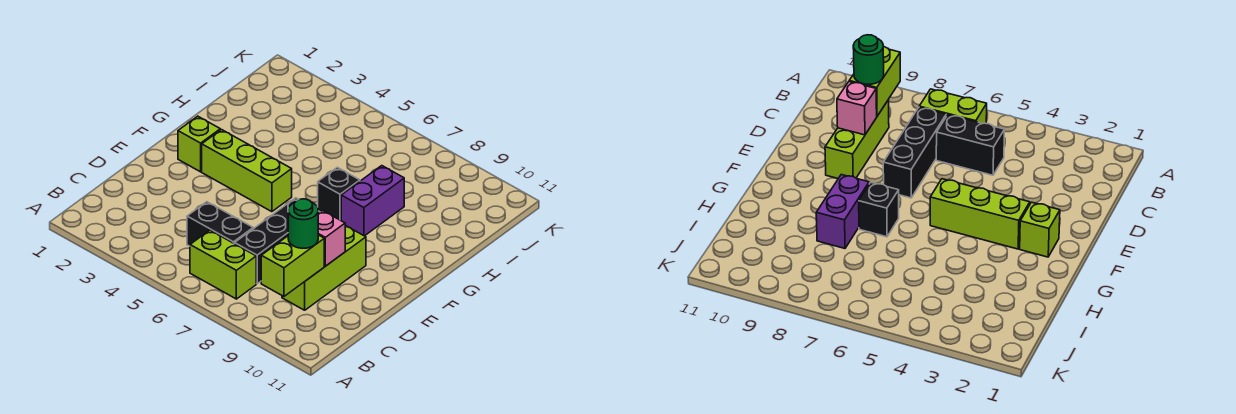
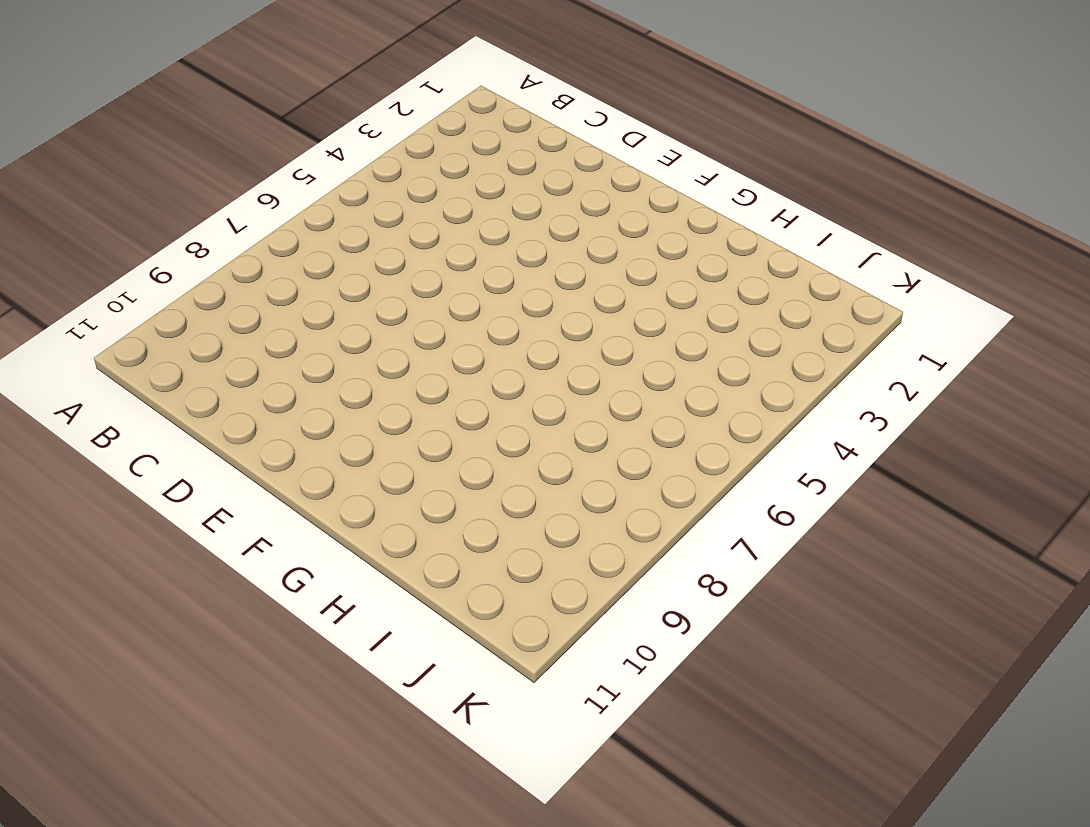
none -> lime brick B6:B7 level 1
none -> black brick C5:C6 level 1

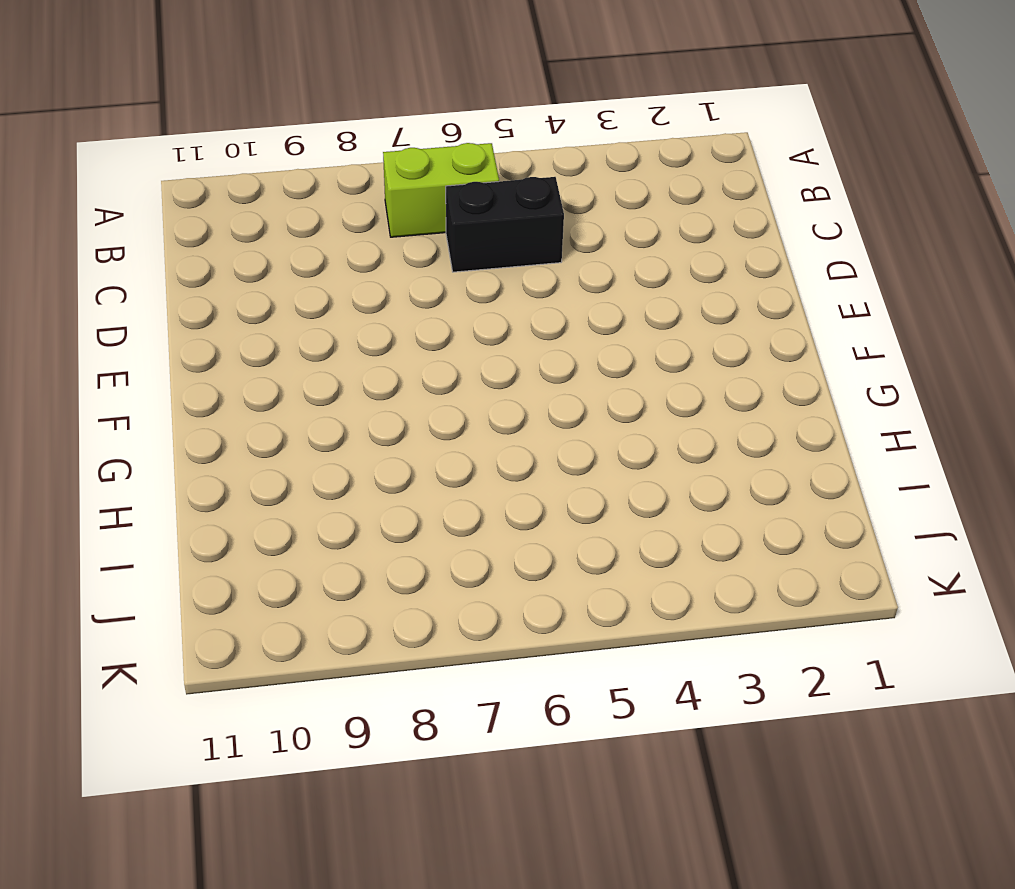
none -> black brick C7:E7 level 1
none -> lime brick C9:E9 level 1

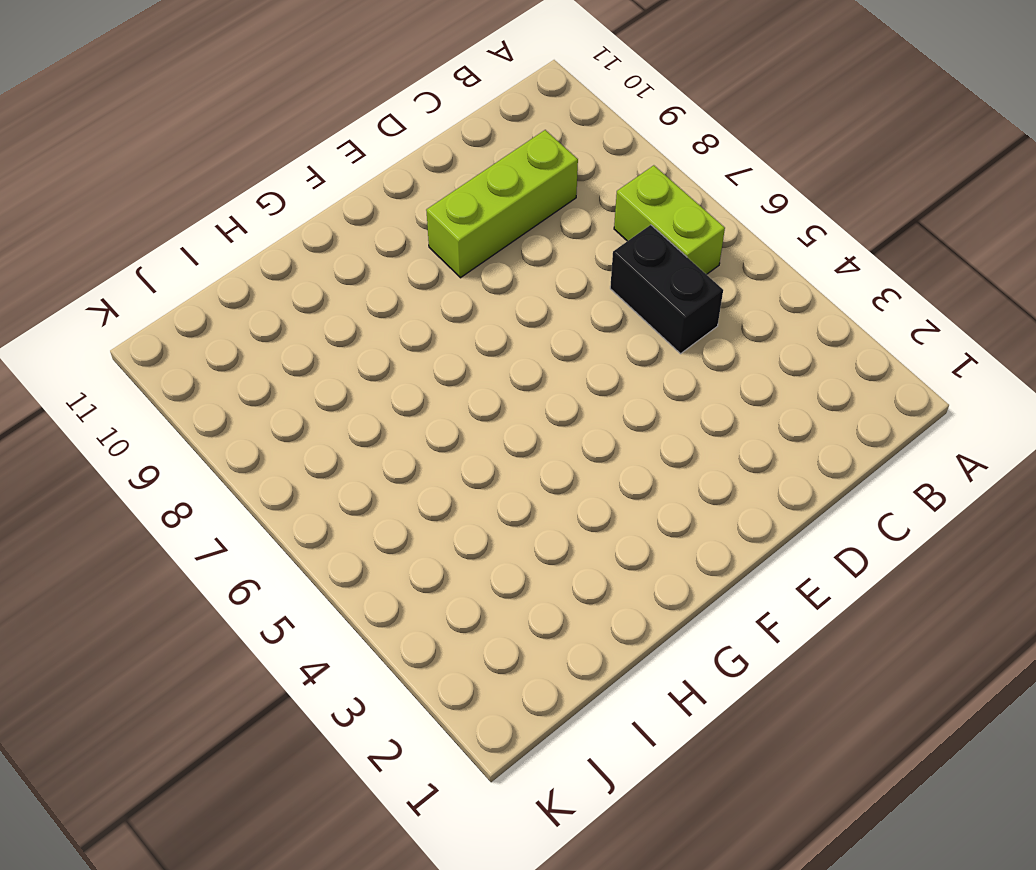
none -> black brick C7:E7 level 1
none -> lime brick F2 level 1

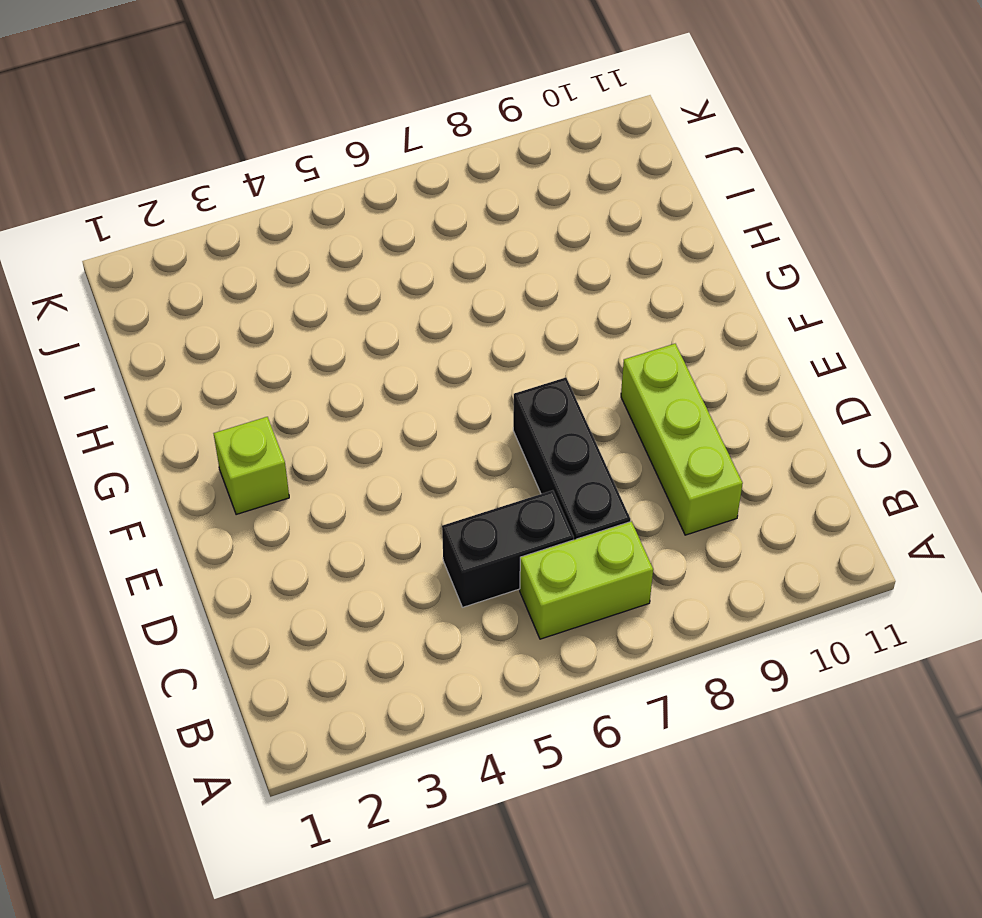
none -> lime brick F3:F5 level 1
none -> black brick G7 level 1

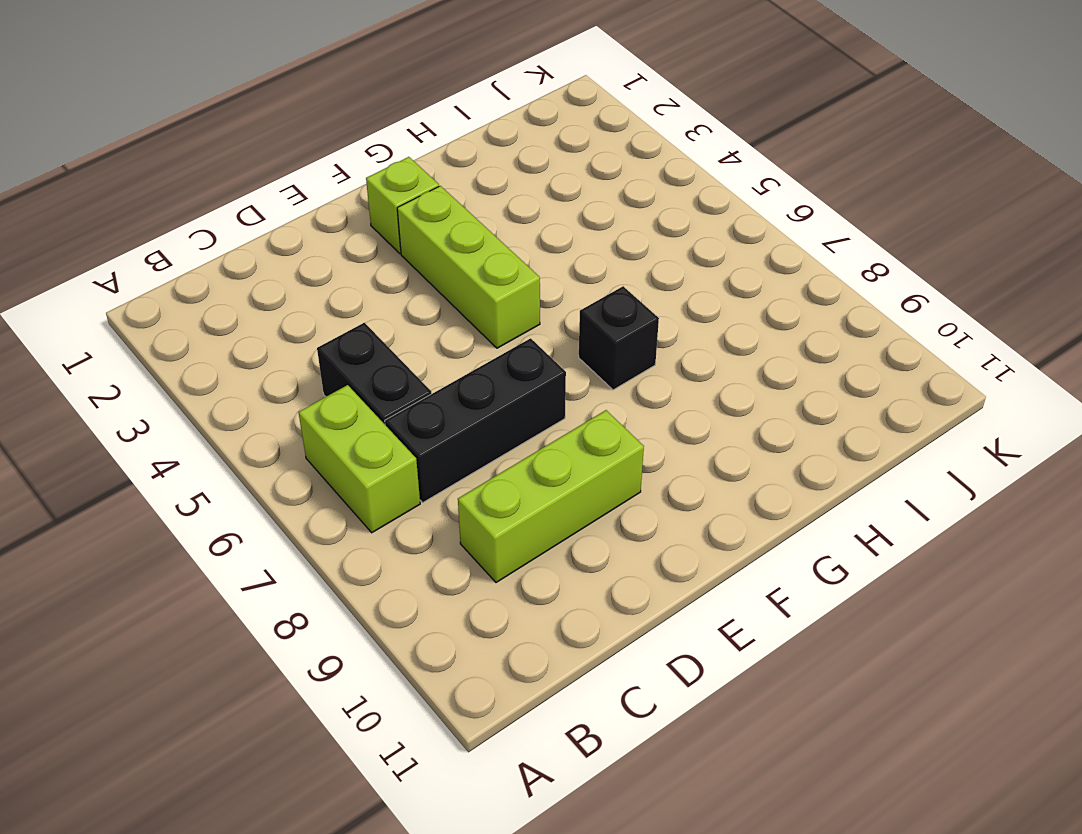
none -> purple brick G8:H8 level 1
none -> lime brick B9:C9 level 2

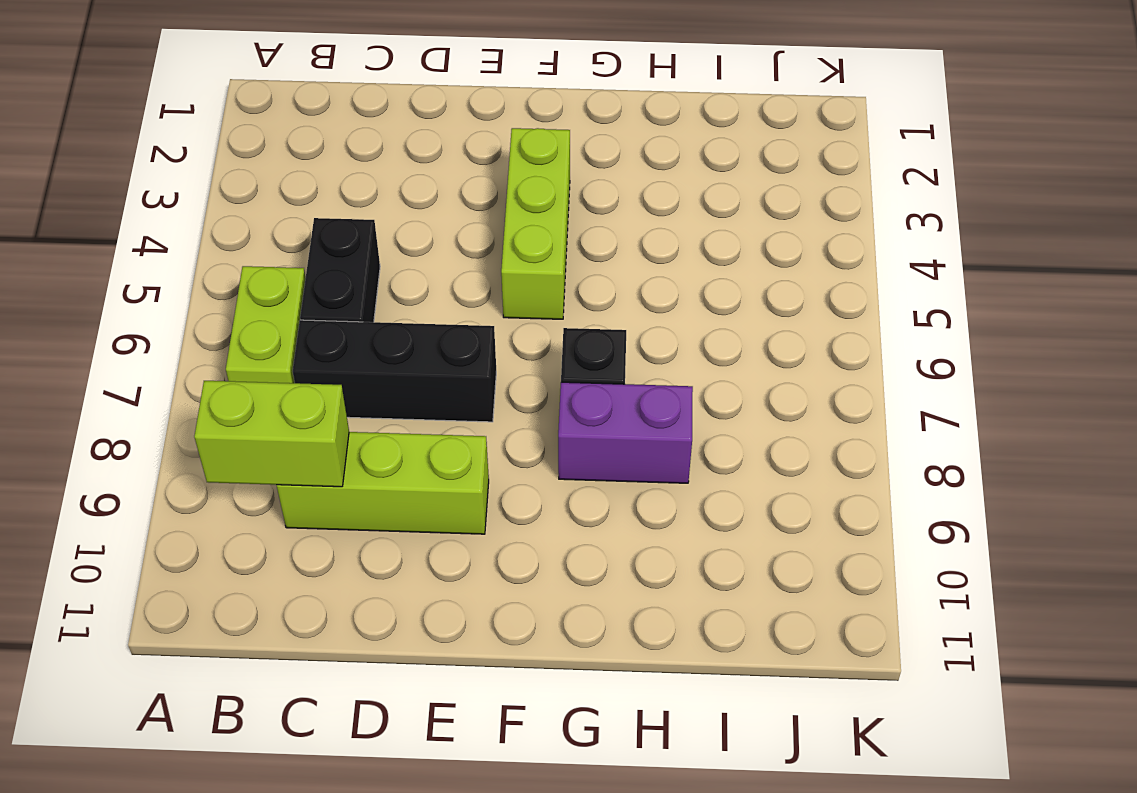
none -> lime brick F2 level 1
none -> pink brick D9 level 2

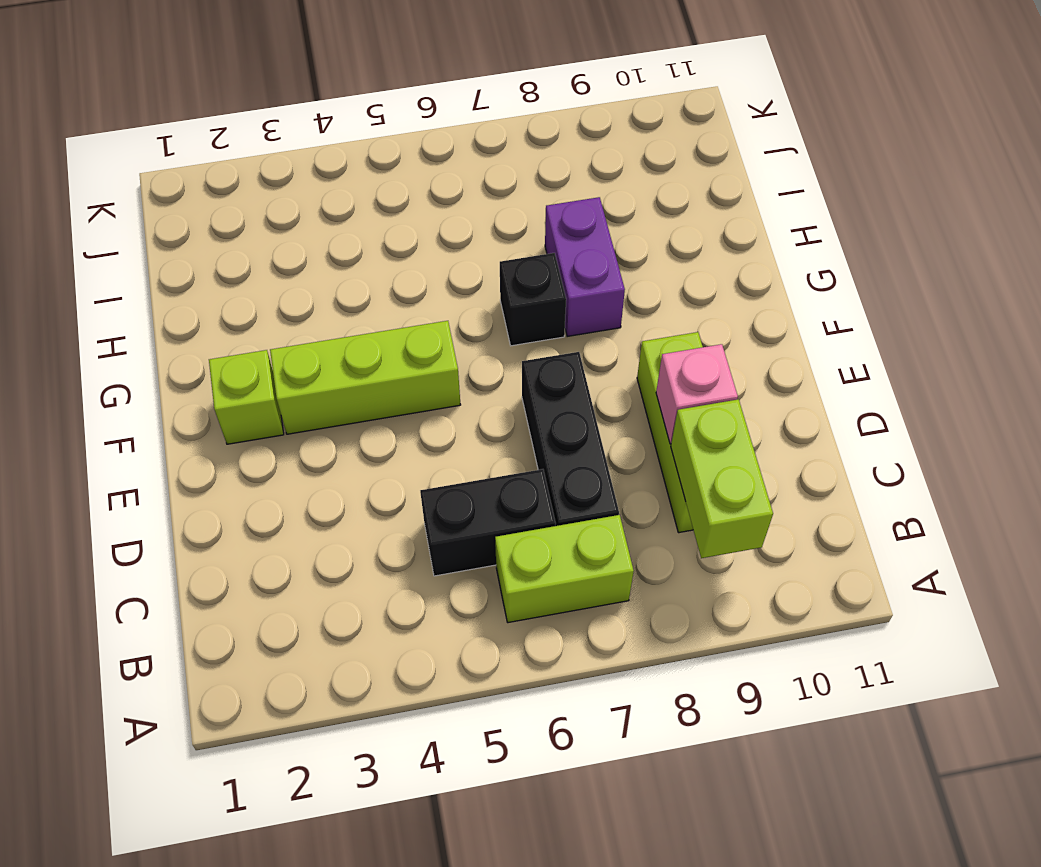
none -> green round brick C9 level 3

